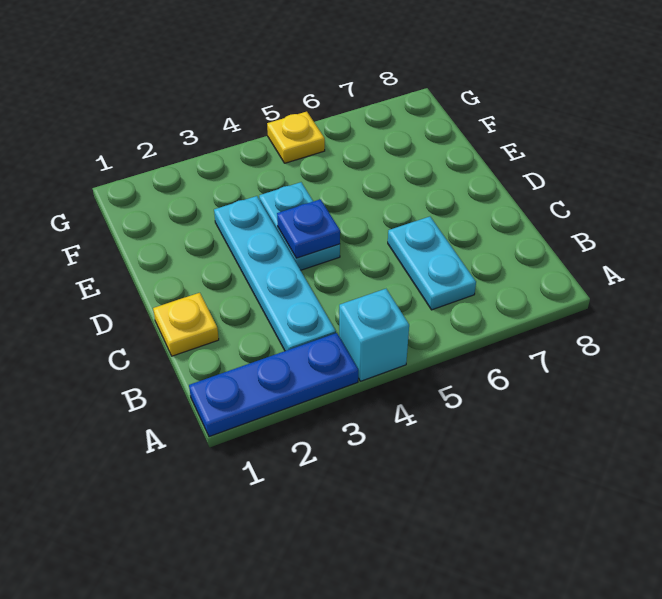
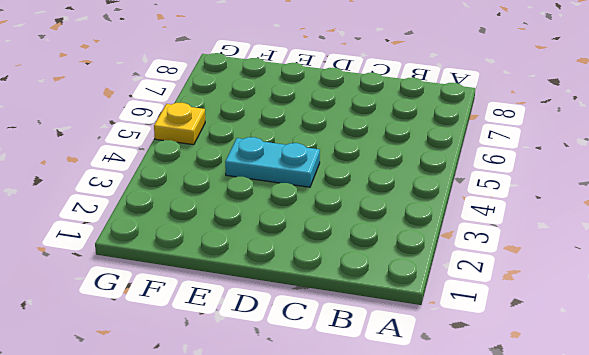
none -> blue plate A1:A3 level 1
none -> cyan brick A4 level 1

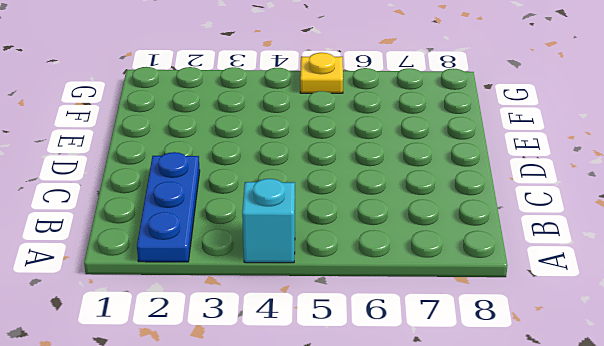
blue plate A2:C2 level 1 -> blue plate A1:A3 level 1
none -> cyan plate B3:E3 level 1
none -> cyan plate B6:C6 level 1

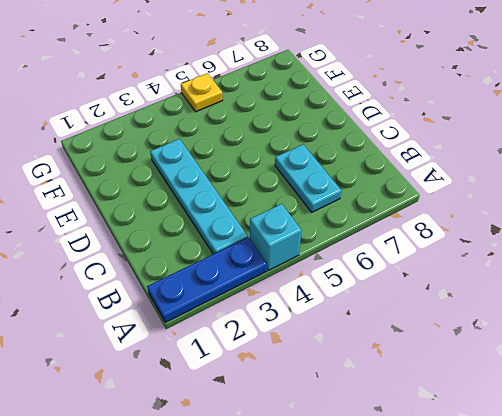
none -> yellow plate C1 level 1
none -> cyan plate D4:E4 level 1

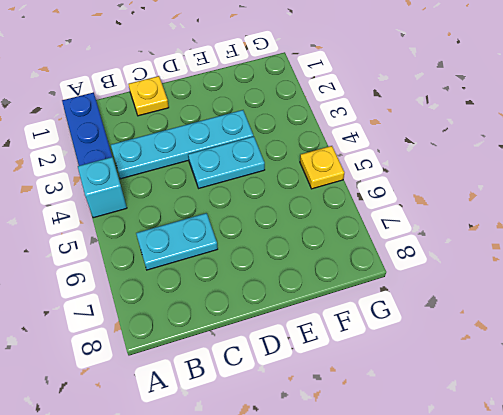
none -> blue plate D4 level 2

